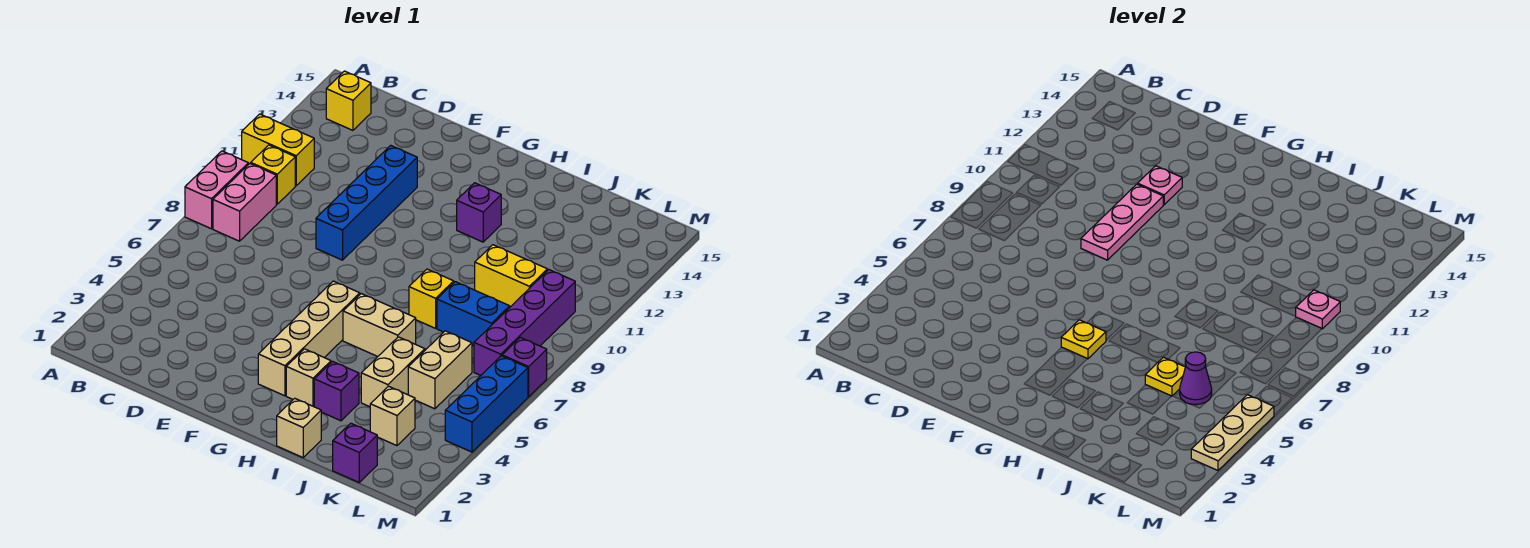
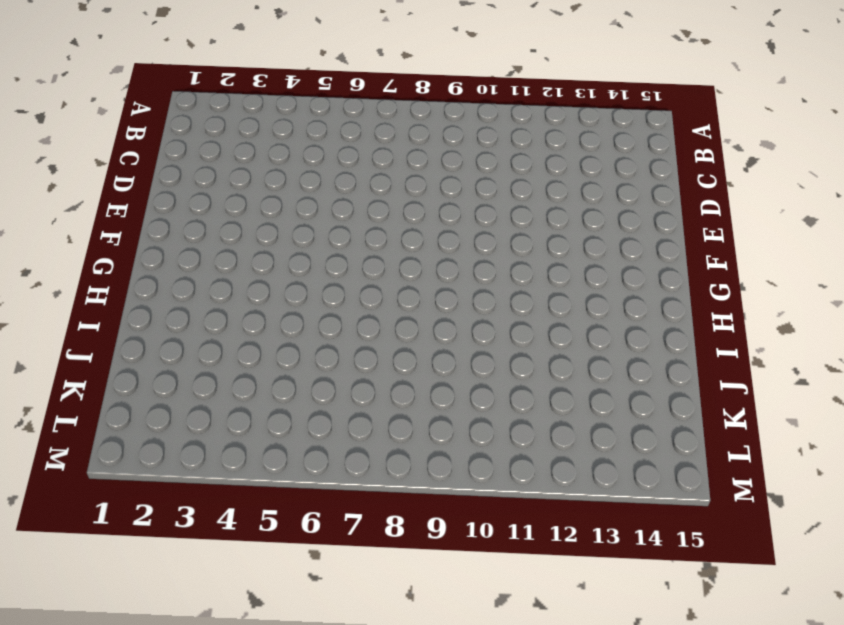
none -> pink brick A8:A9 level 1
none -> yellow brick A11:B11 level 1
none -> pink brick B8:B9 level 1

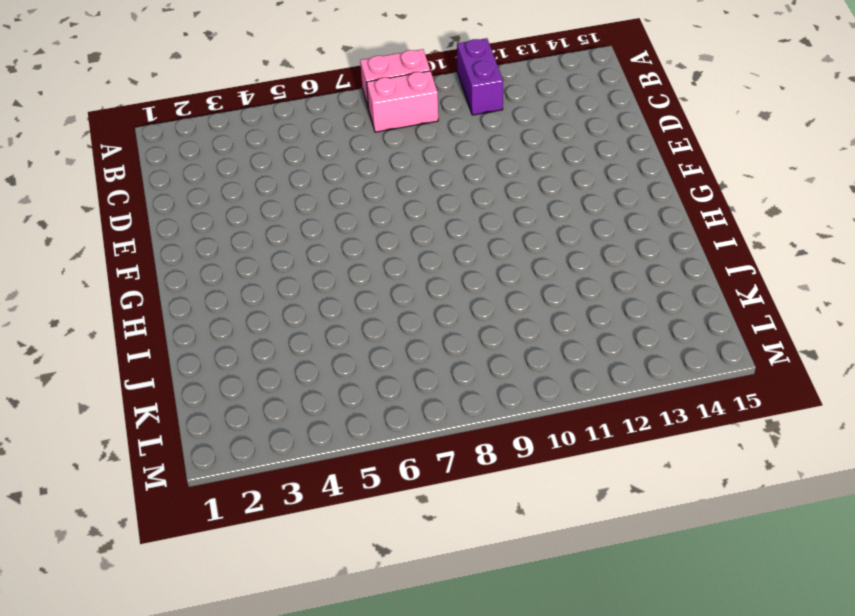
purple brick A11:B11 level 1 -> yellow brick A11:B11 level 1
none -> yellow brick B10 level 1
none -> yellow brick B14 level 1
none -> blue brick E9:E12 level 1

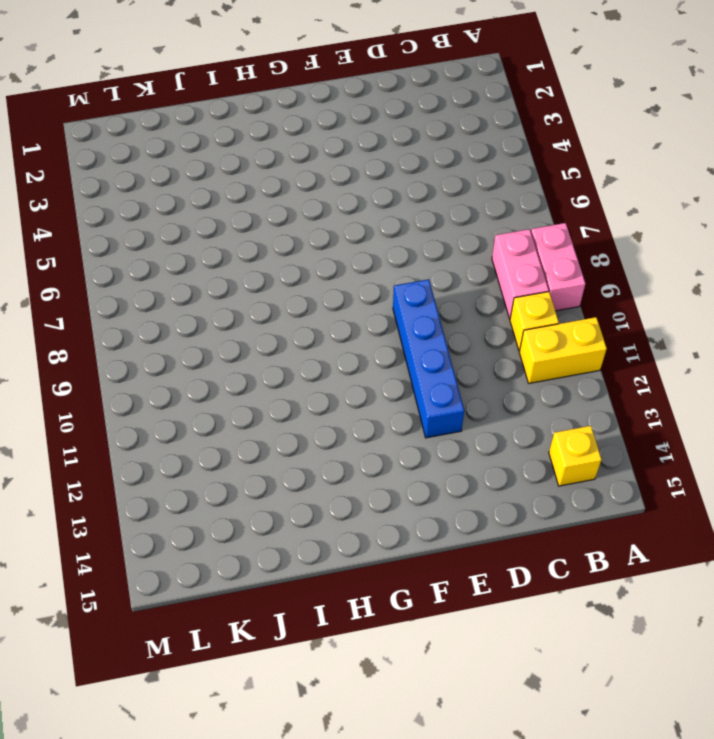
none -> tan brick G3:G6 level 1
none -> tan brick H3 level 1
none -> tan brick H6:I6 level 1

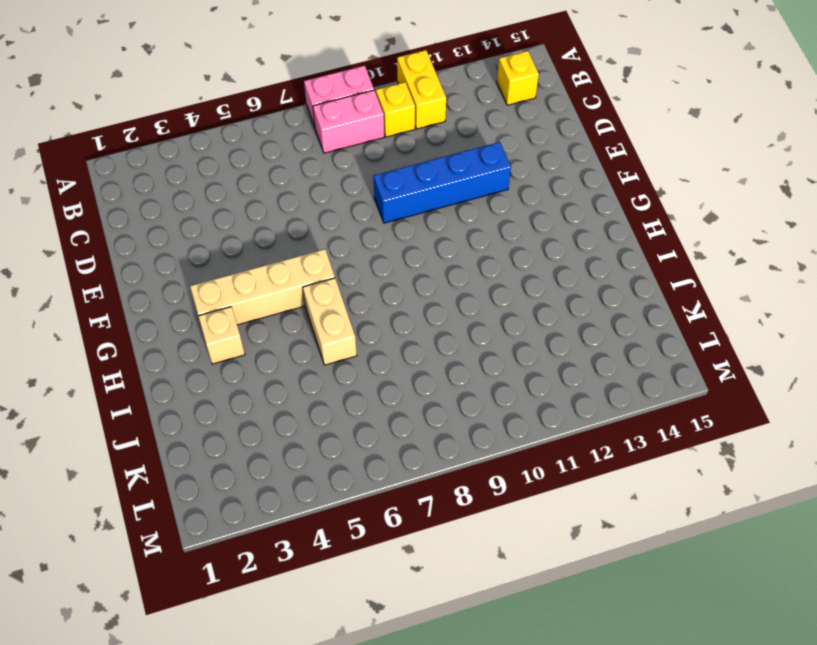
none -> purple brick H12 level 1
none -> tan brick I1 level 1
none -> purple brick I3 level 1

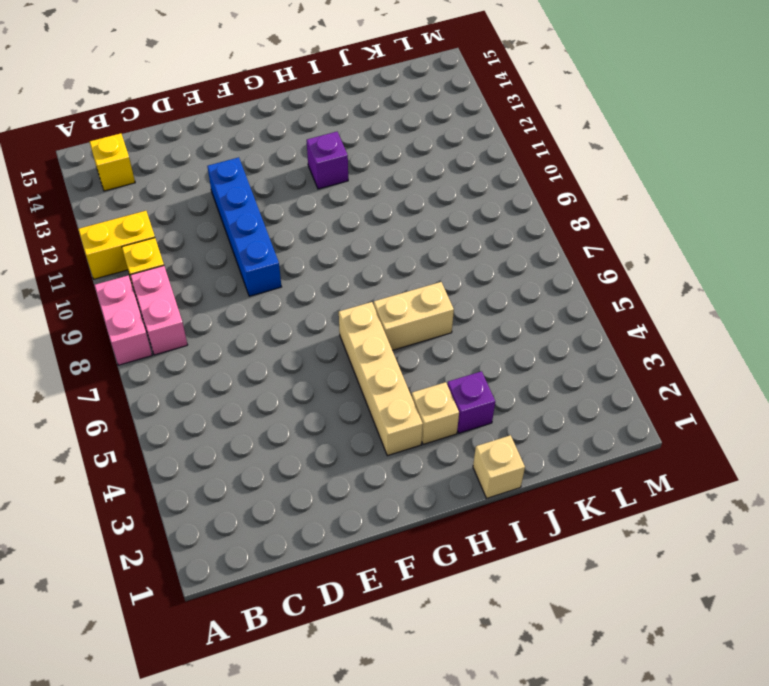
none -> yellow brick I8 level 1
none -> tan brick J4:J5 level 1
none -> blue brick J8:K8 level 1

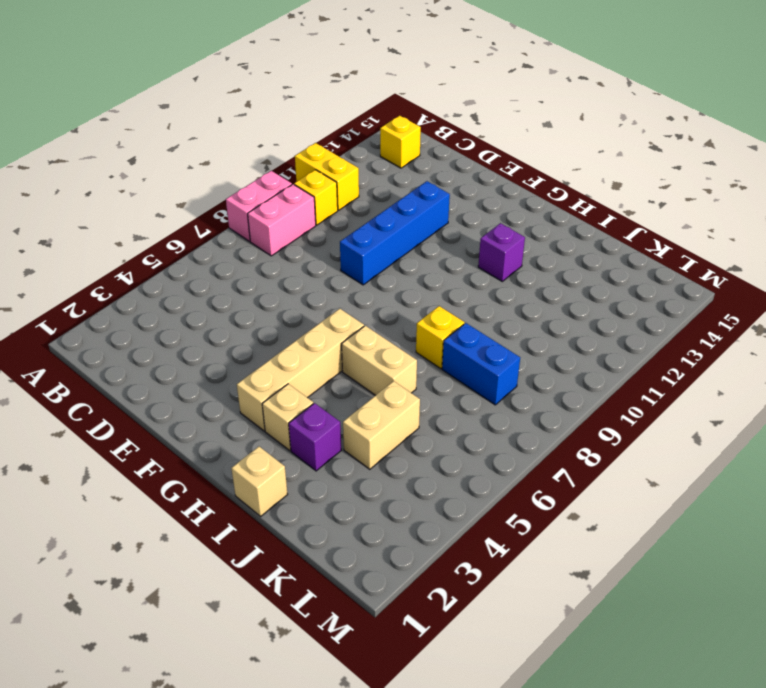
none -> yellow brick J10:K10 level 1
none -> purple brick K1 level 1
none -> tan brick K3 level 1

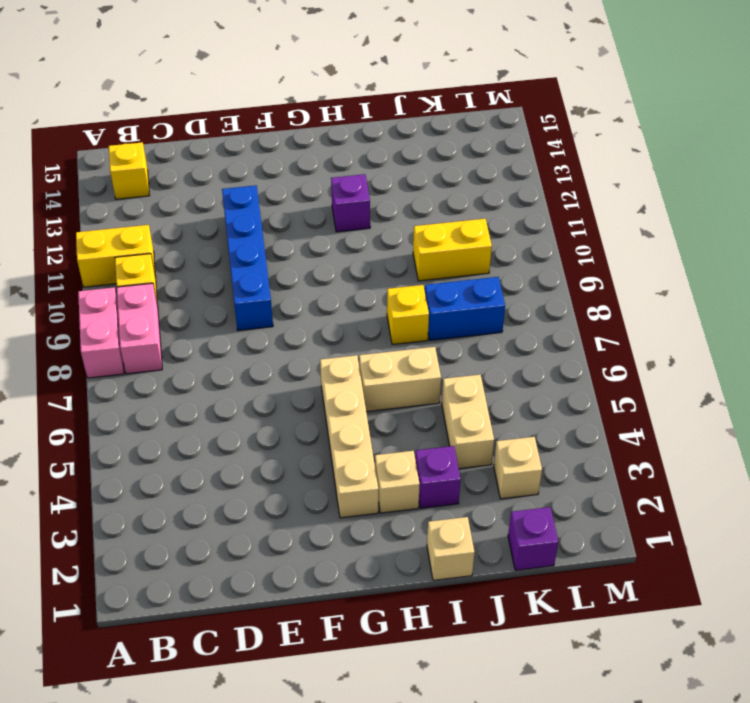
none -> tan brick K5:K6 level 1
none -> purple brick L7:L10 level 1
none -> blue brick M4:M6 level 1

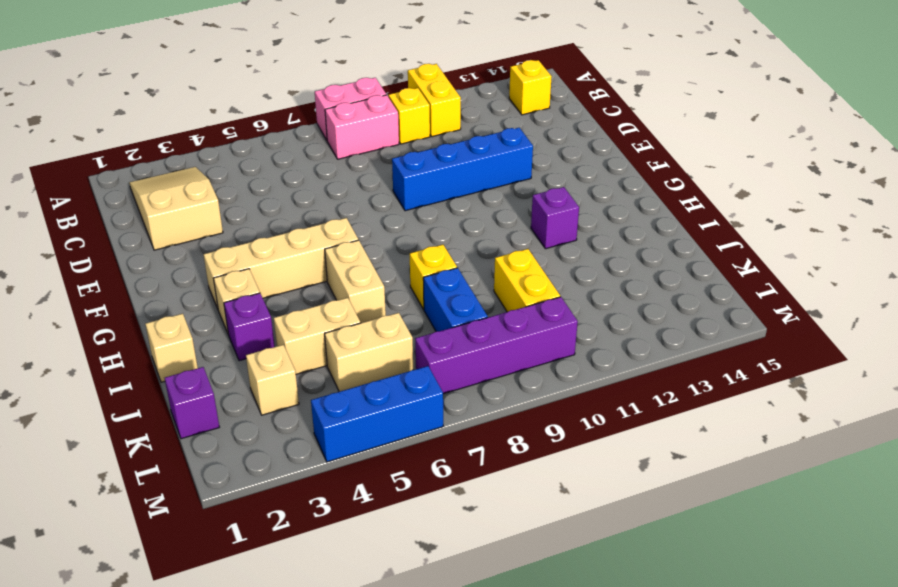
tan slope B2:D3 level 1 top D -> none
none -> purple brick M7 level 1
none -> pink plate E9:E11 level 2
none -> pink plate E12 level 2

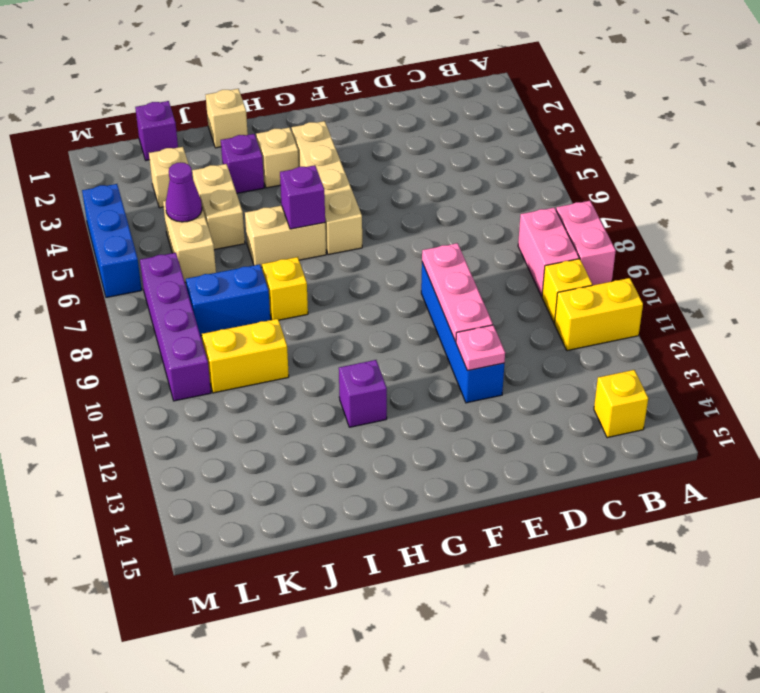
purple brick H6 level 2 -> purple brick M7 level 1
none -> yellow plate G5 level 2
none -> yellow plate J5 level 2
none -> pink plate L10 level 2

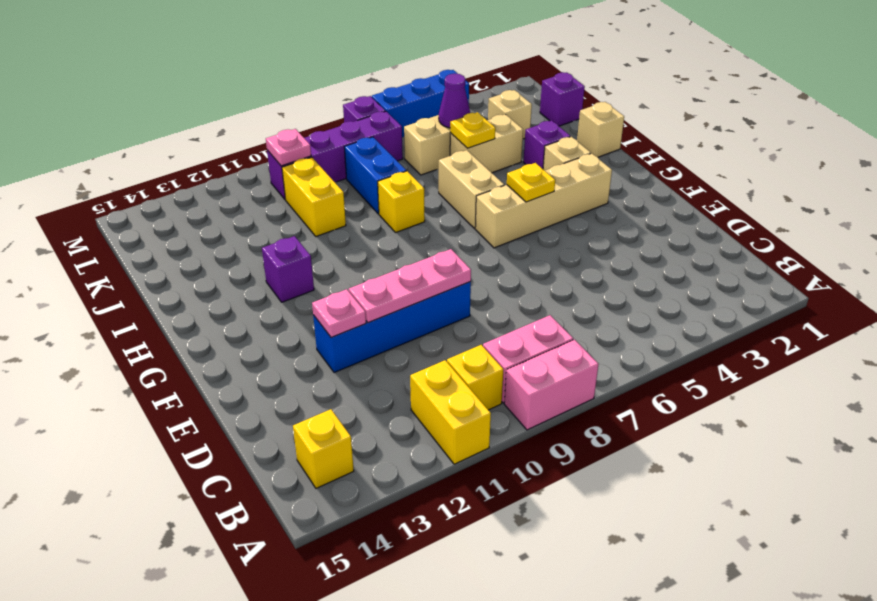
none -> tan plate M3:M5 level 2

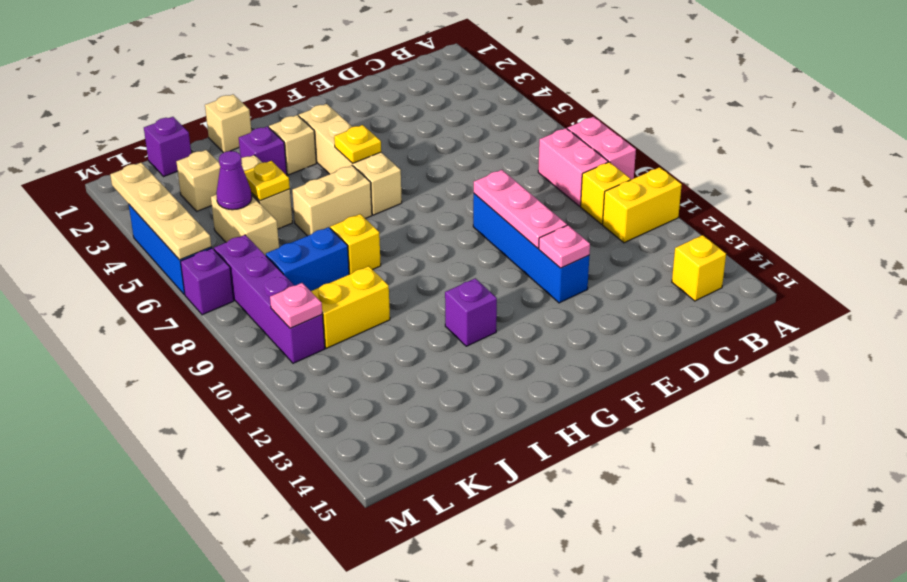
tan plate M3:M6 level 2 -> tan plate M3:M5 level 2

